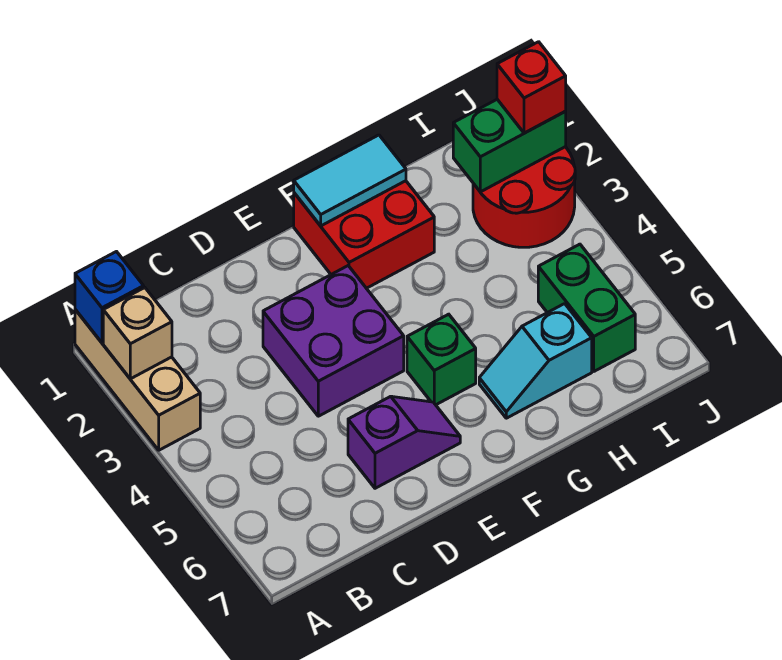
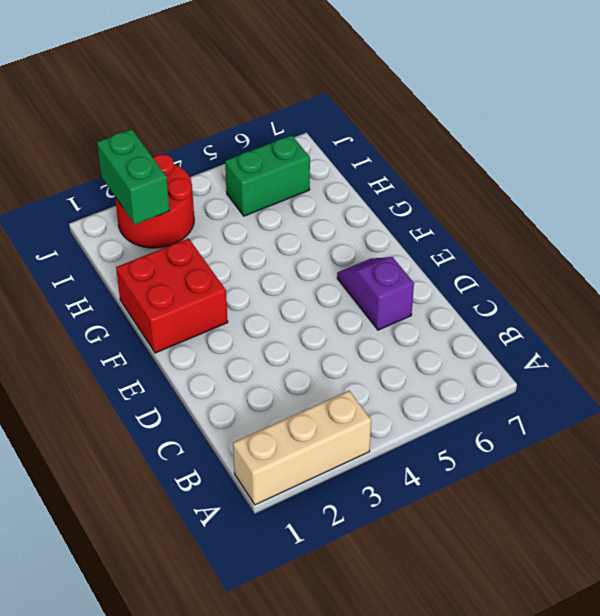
none -> purple brick D3:E4 level 1
none -> green brick F5 level 1
none -> cyan slope G6:H6 level 1 top H

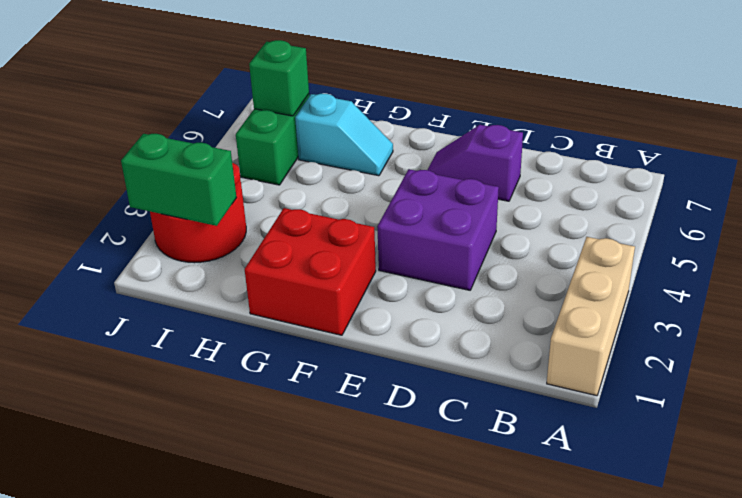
green brick I6 level 2 -> green brick F5 level 1
none -> blue brick A1 level 2
none -> tan brick A2 level 2
none -> cyan tile F1:G1 level 2

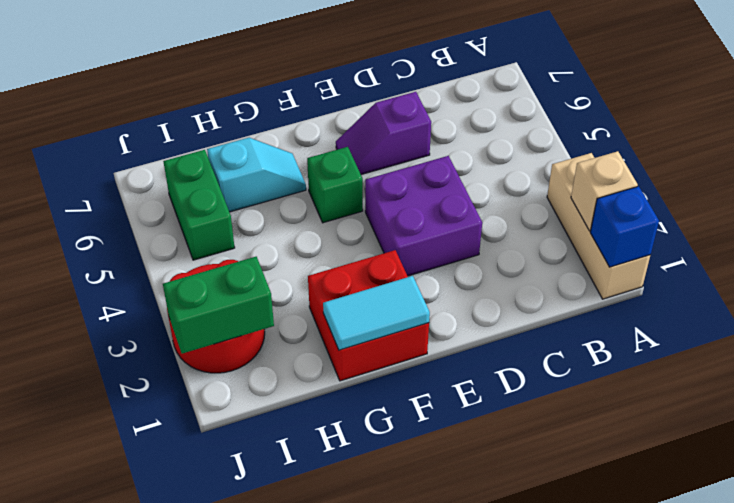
none -> red brick J2 level 3

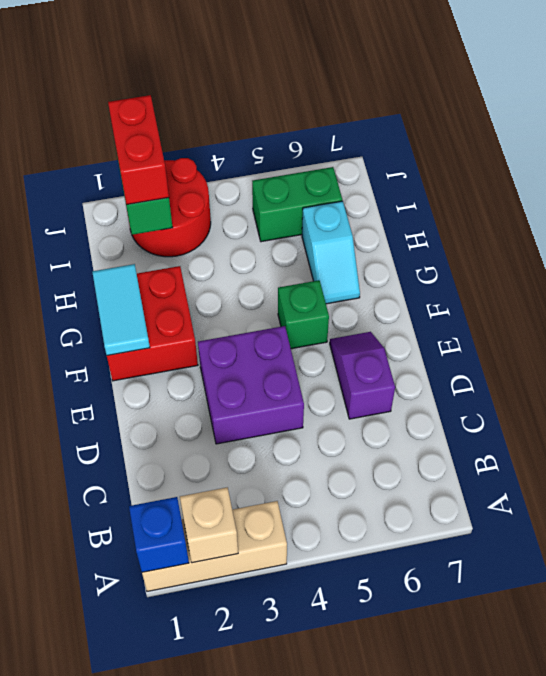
red brick I2:J2 level 3 -> red brick J2 level 3

